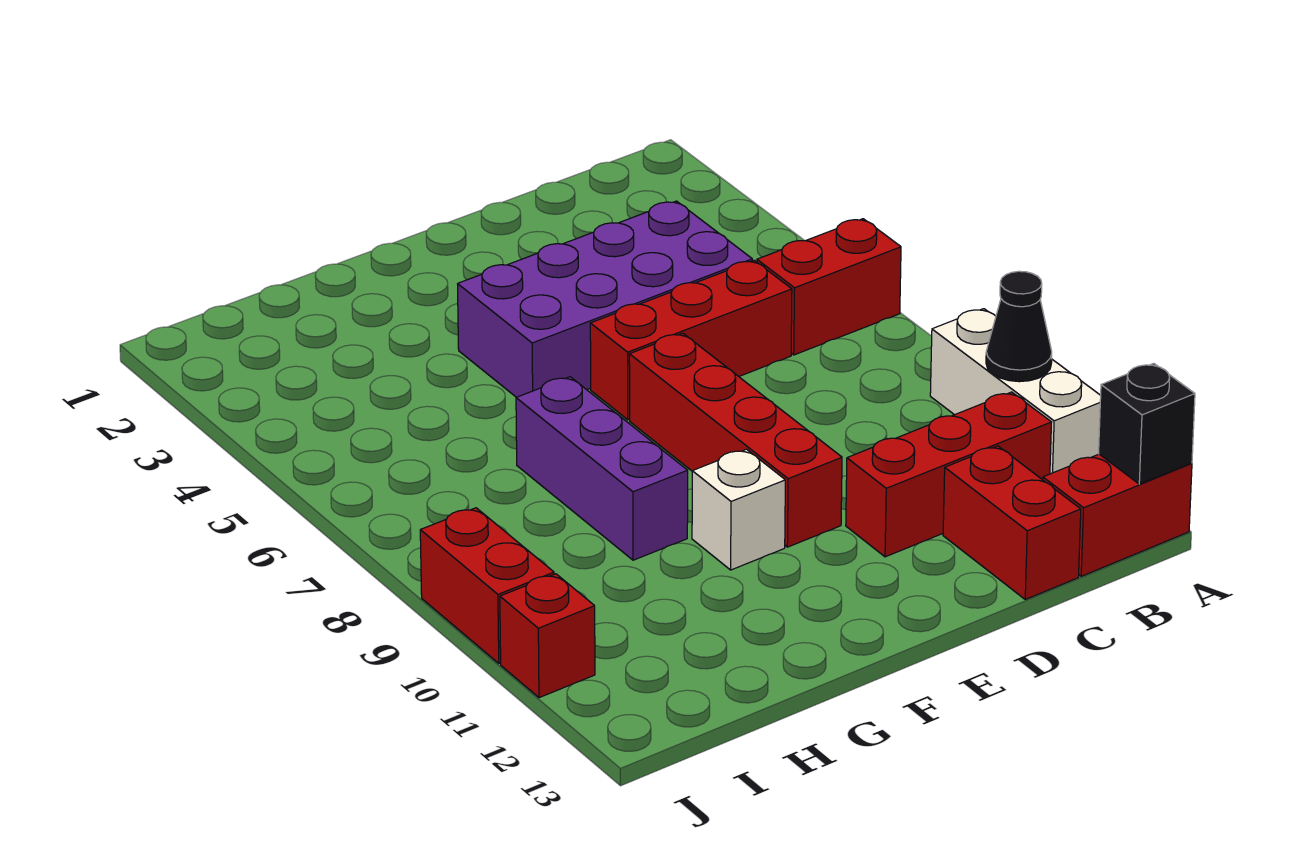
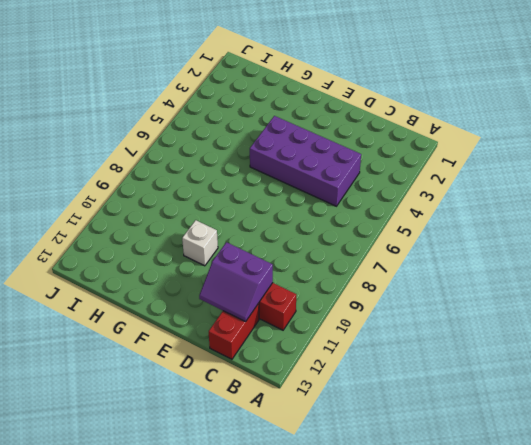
purple slope C11:D12 level 2 top 11 -> none
none -> red brick A6:B6 level 1
none -> white brick A9:A11 level 1
none -> red brick A13:B13 level 1

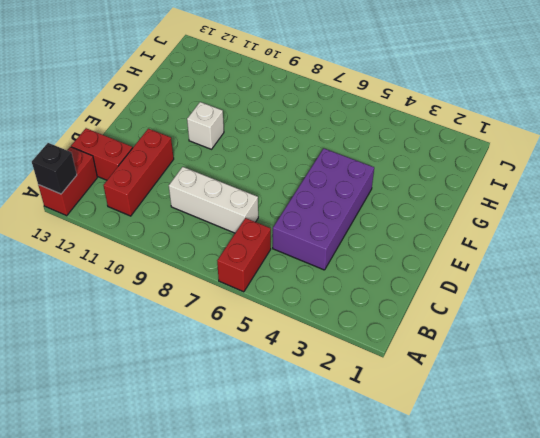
white brick C7:C9 level 1 -> white brick A9:A11 level 1
none -> red brick C6:E6 level 1
none -> red brick E7:E10 level 1
none -> purple brick G7:G9 level 1

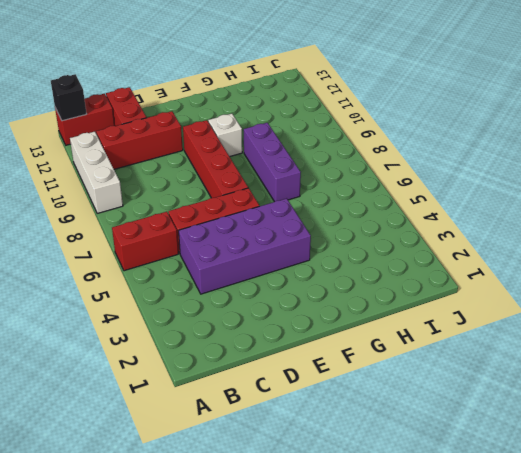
none -> red brick J9:J10 level 1
none -> red brick J11 level 1
none -> black cone A10 level 2

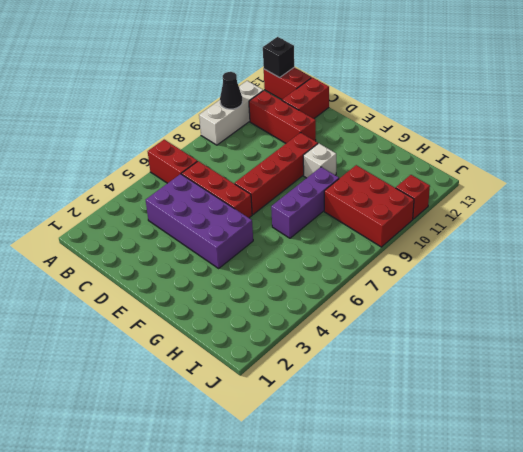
red brick H9:J10 level 1 -> red brick J9:J10 level 1

